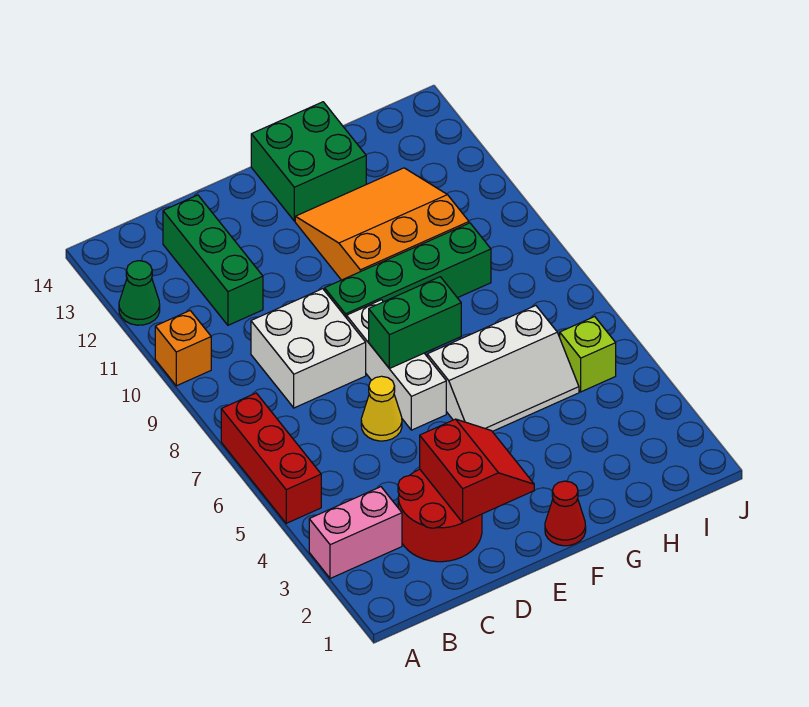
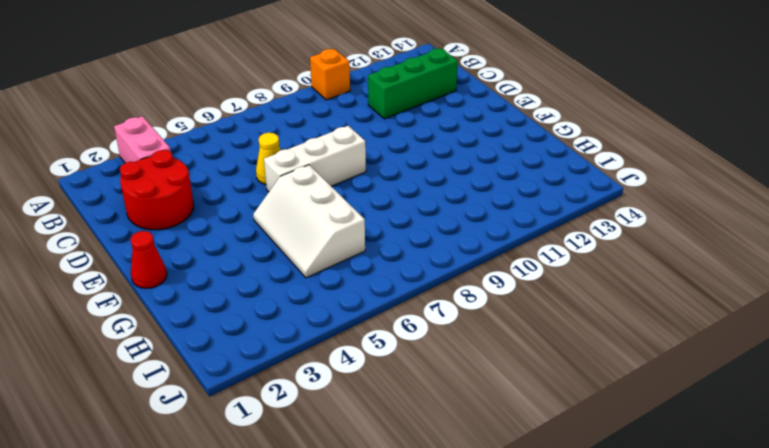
none -> red brick A5:A7 level 1
none -> green cone A12 level 1
none -> white brick C8:D9 level 1

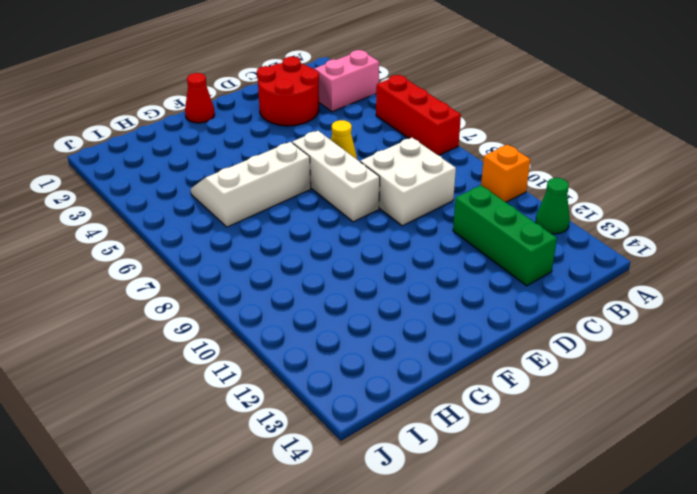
none -> green brick E9:H9 level 1
none -> orange slope F10:H12 level 1 top 10
none -> green brick F13:G14 level 1

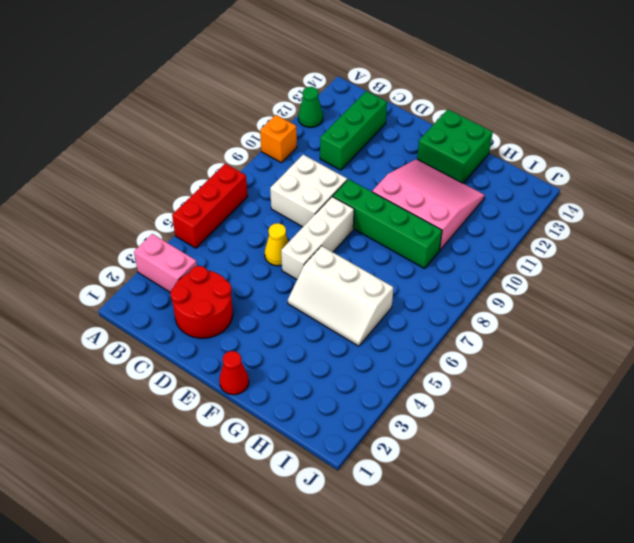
pink slope F10:H12 level 1 top 10 -> orange slope F10:H12 level 1 top 10
none -> lime brick I5 level 1
none -> red slope D2:E3 level 2 top D
none -> green brick E7:F7 level 2

